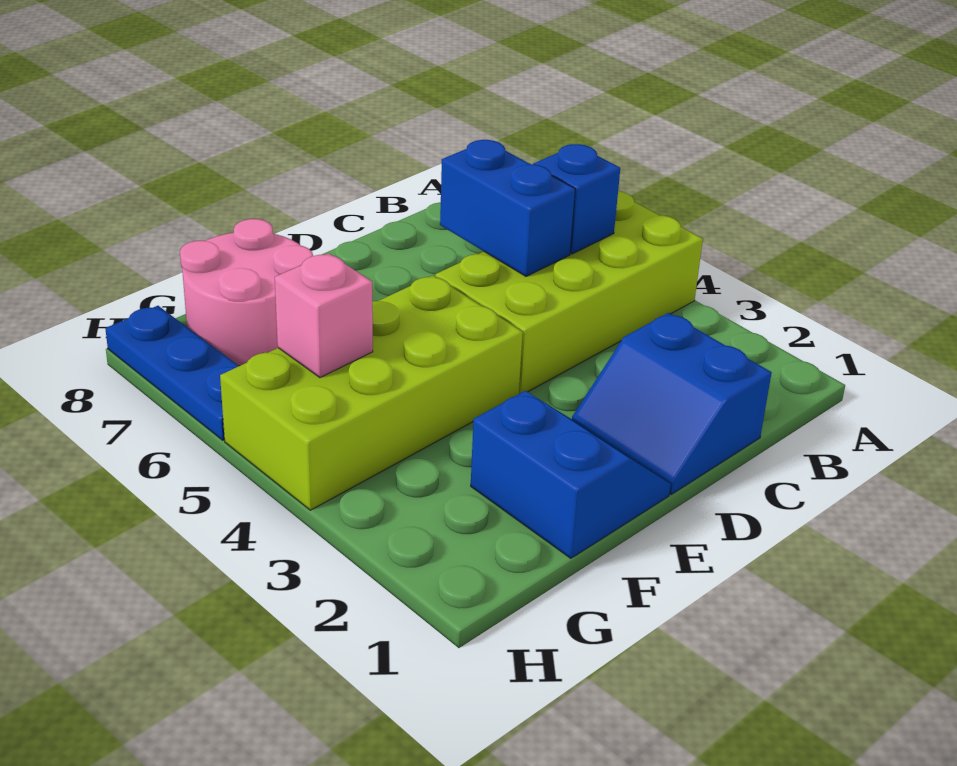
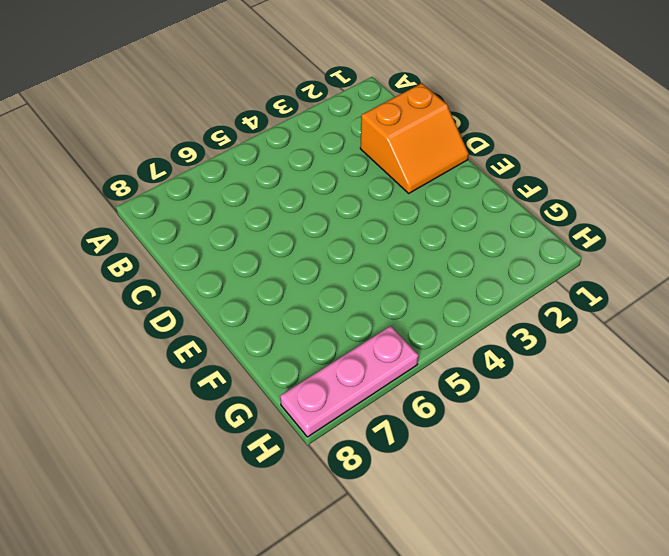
orange slope C1:D2 level 1 top C -> blue slope C1:D2 level 1 top C
pink plate H6:H8 level 1 -> blue plate H6:H8 level 1
none -> lime brick A4:D5 level 1
none -> blue slope E1:F2 level 1 top F

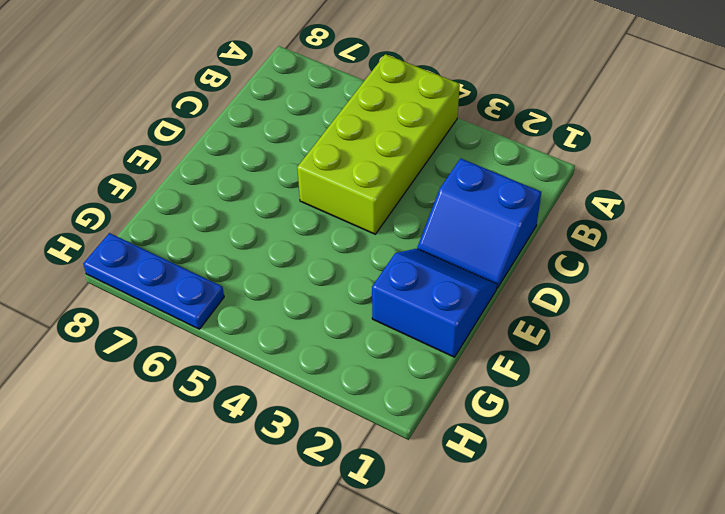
none -> lime brick E4:H5 level 1
none -> pink round brick F7:G8 level 1

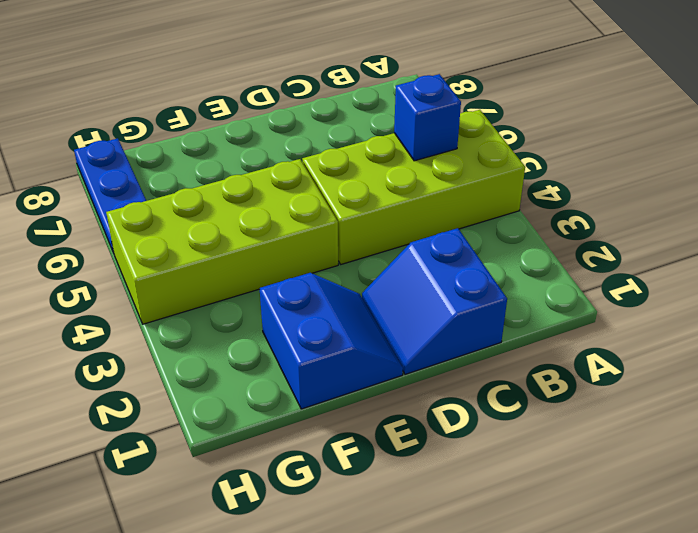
none -> pink round brick F7:G8 level 1
none -> blue brick C5:C6 level 2

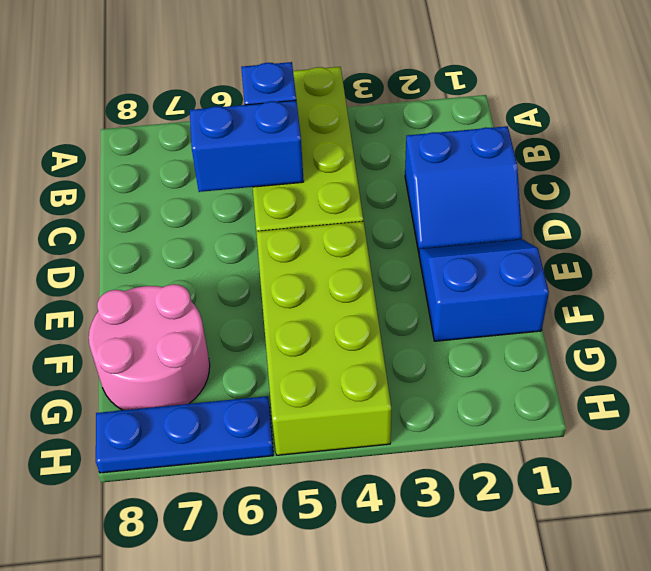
none -> pink brick G5 level 2

